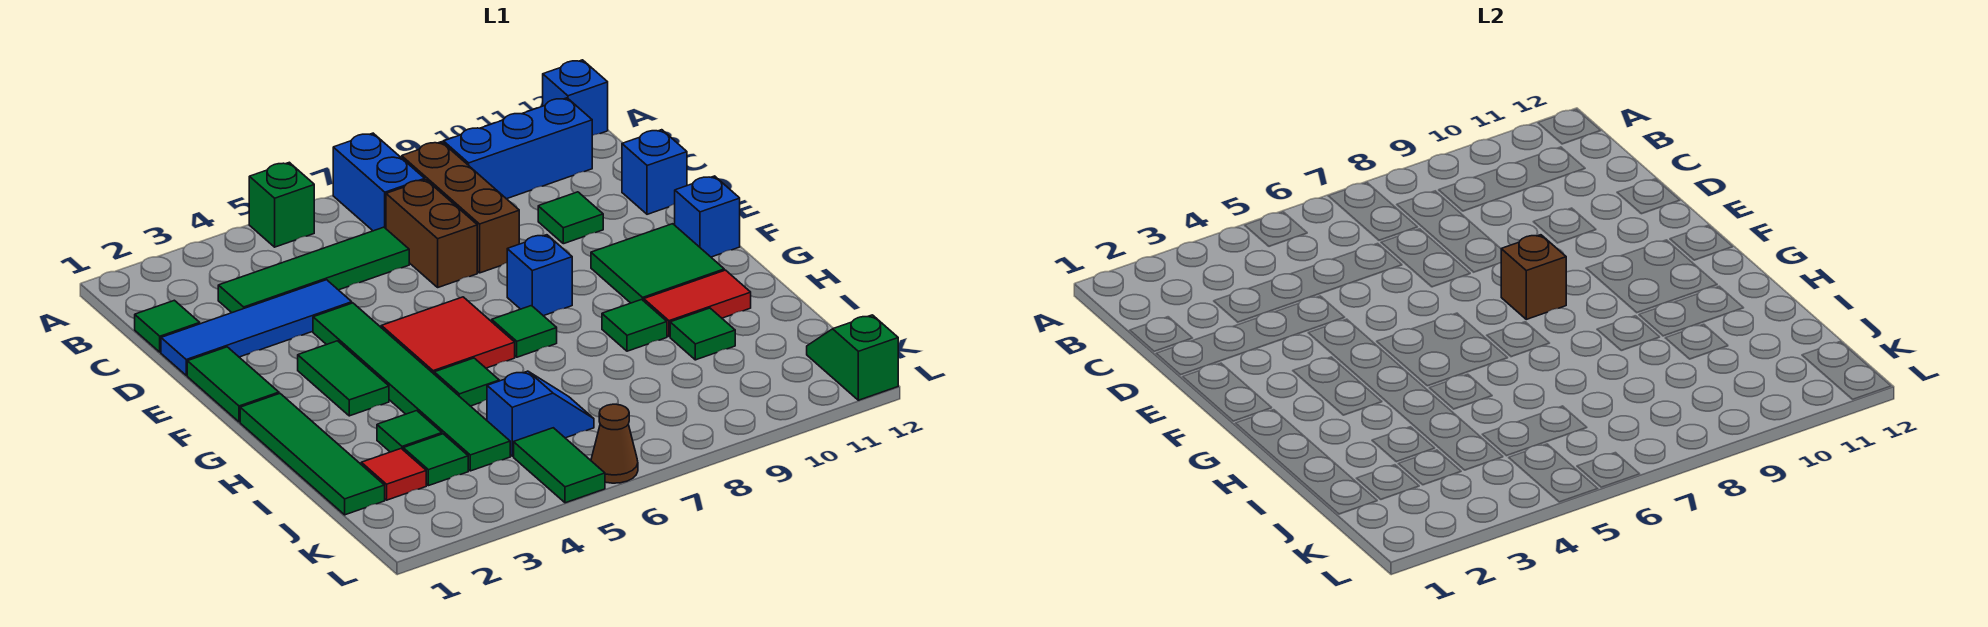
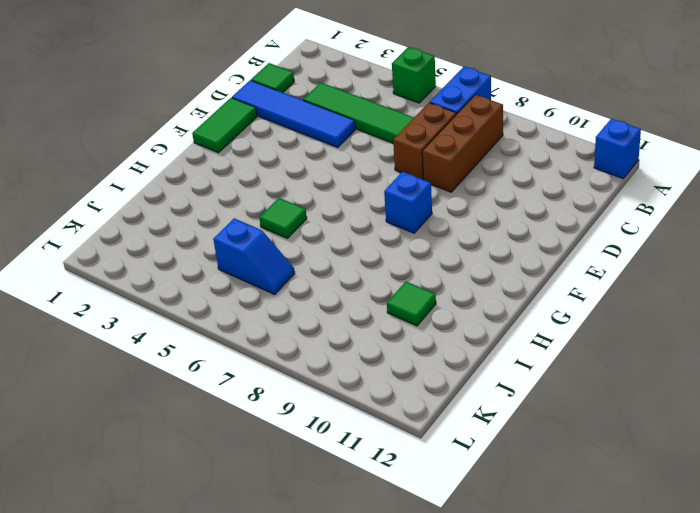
none -> blue brick B9:B11 level 1
none -> green tile D10 level 1
none -> blue brick D12 level 1
none -> green tile E4:J4 level 1

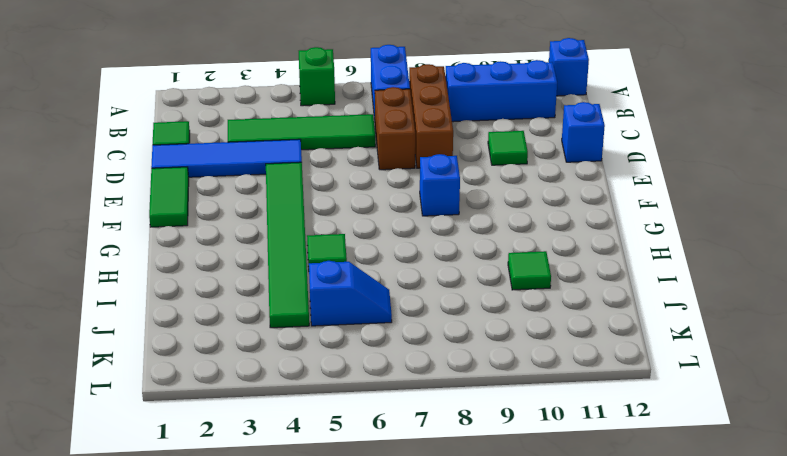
none -> green tile F3:G3 level 1
none -> red tile F5:G6 level 1
none -> green tile F10:G11 level 1
none -> blue brick F12 level 1

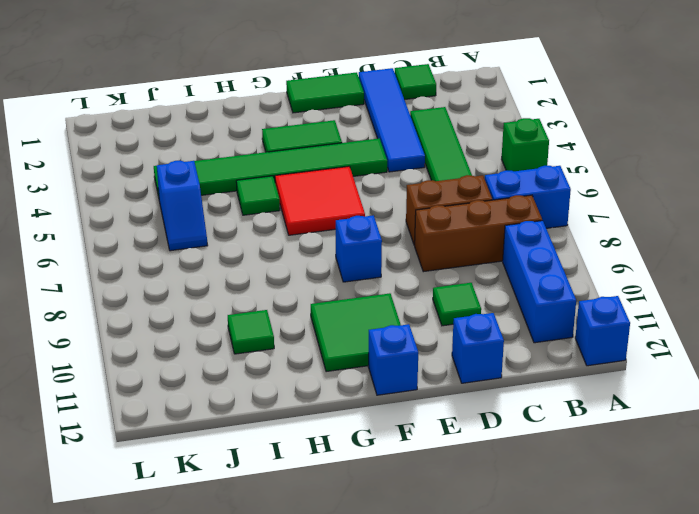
none -> green tile G1:J1 level 1
none -> green tile G7 level 1
none -> green tile H9 level 1
none -> red tile H10:H11 level 1

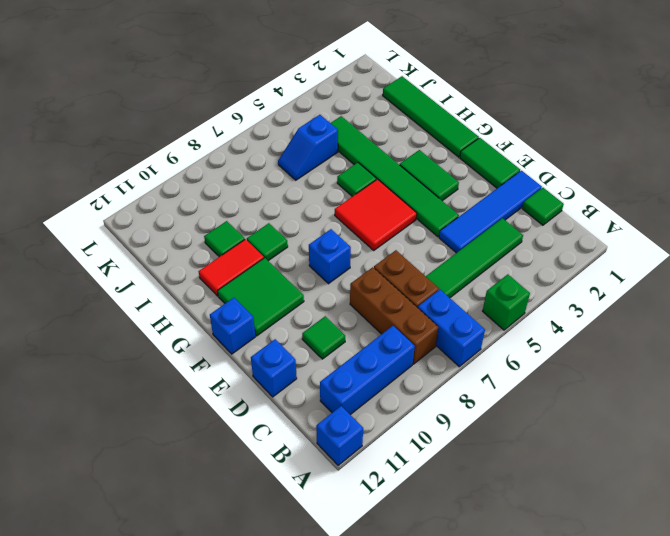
none -> green tile G7 level 1
none -> green tile I3 level 1
none -> red tile J2 level 1
none -> green tile J3 level 1

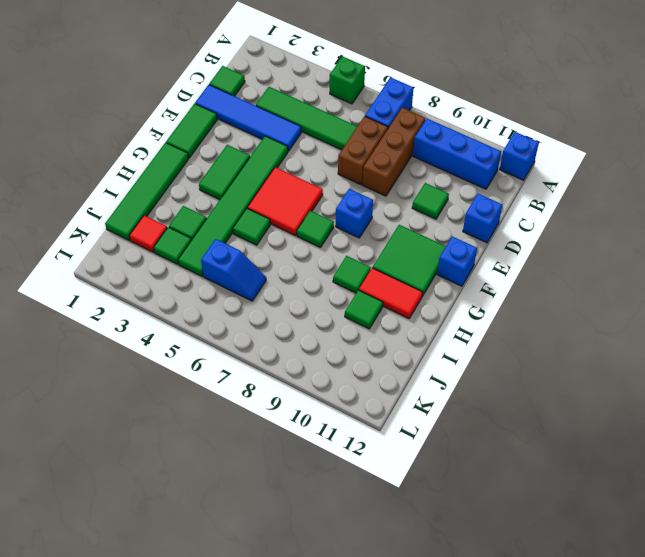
none -> green tile K5:L5 level 1
none -> green slope K12:L12 level 1 top L
none -> brown cone L6 level 1
none -> brown brick F8 level 2

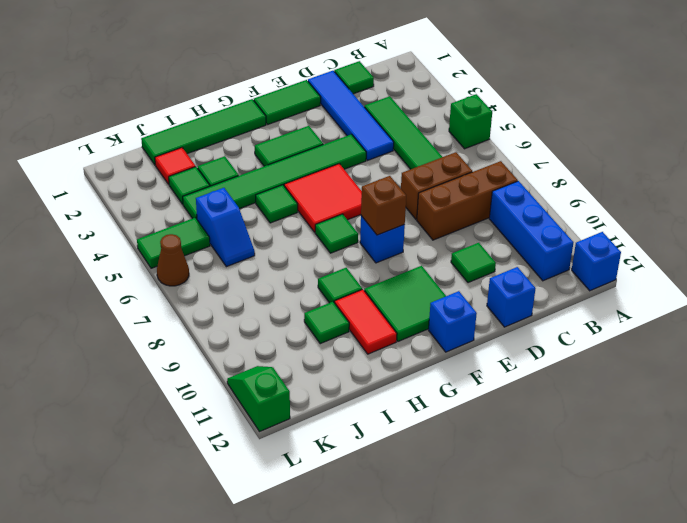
green slope L11:L12 level 1 top 12 -> green slope K12:L12 level 1 top L
none -> blue brick A7:B7 level 1

